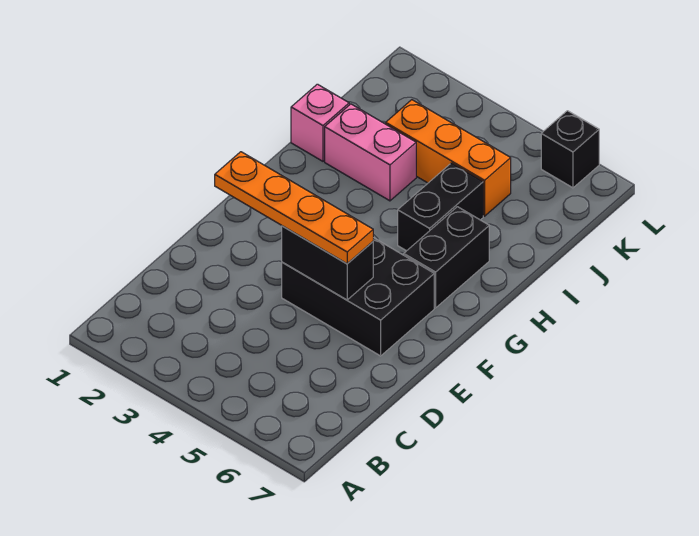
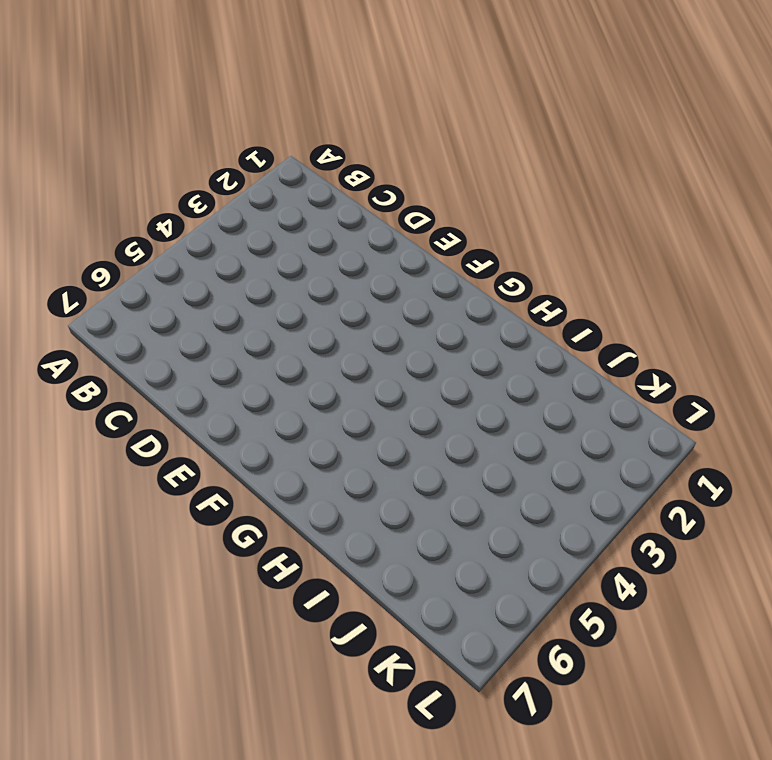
none -> black brick E4:F6 level 1
none -> black brick G6:H6 level 1

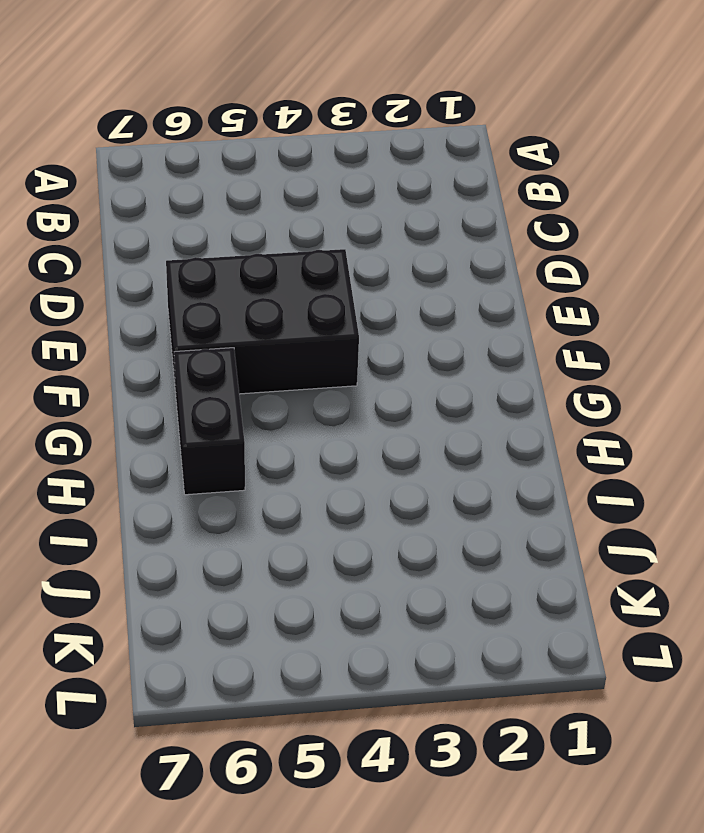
none -> black brick H5:I5 level 1
none -> pink brick I1 level 1

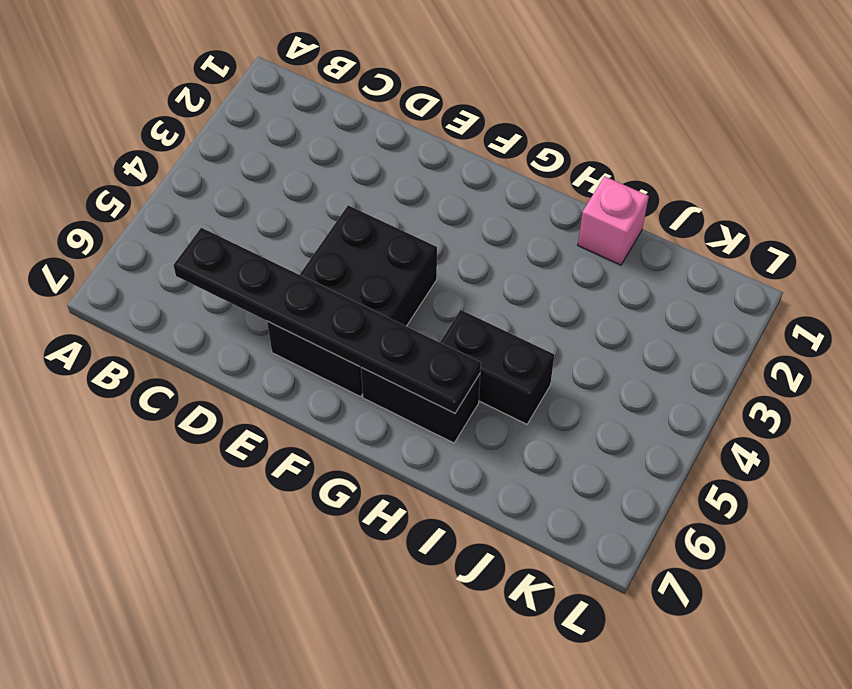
black plate C6:H6 level 2 -> none
none -> pink brick I2:I3 level 1
none -> orange brick J3:J5 level 1

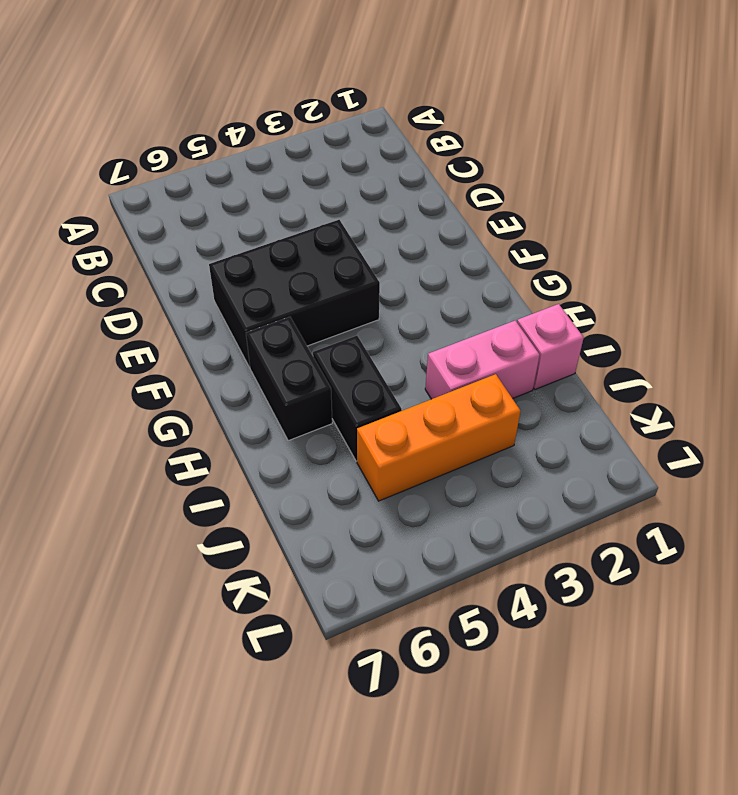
none -> black brick L6 level 1
none -> black brick E4:E5 level 2

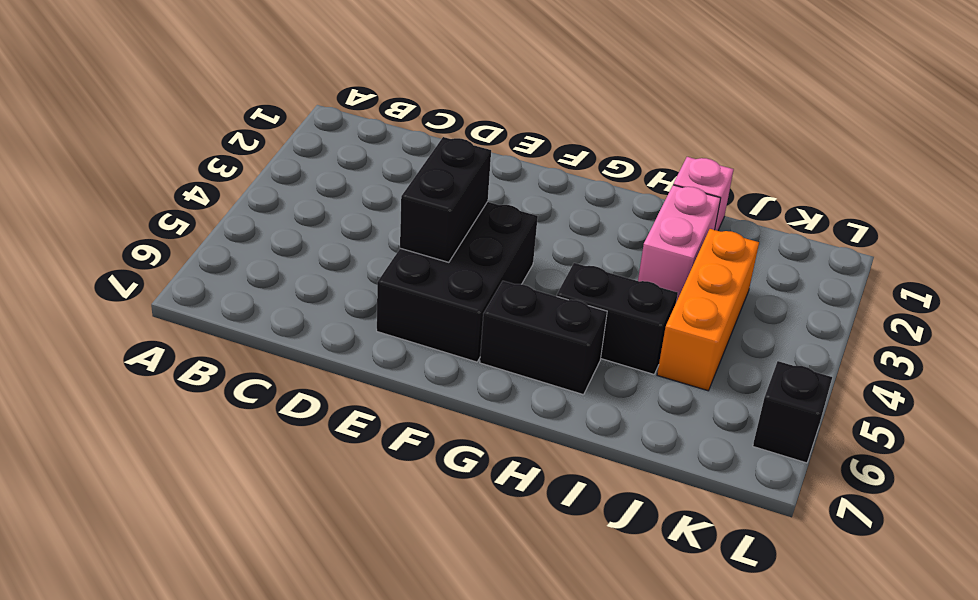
none -> orange plate E2:E5 level 3

